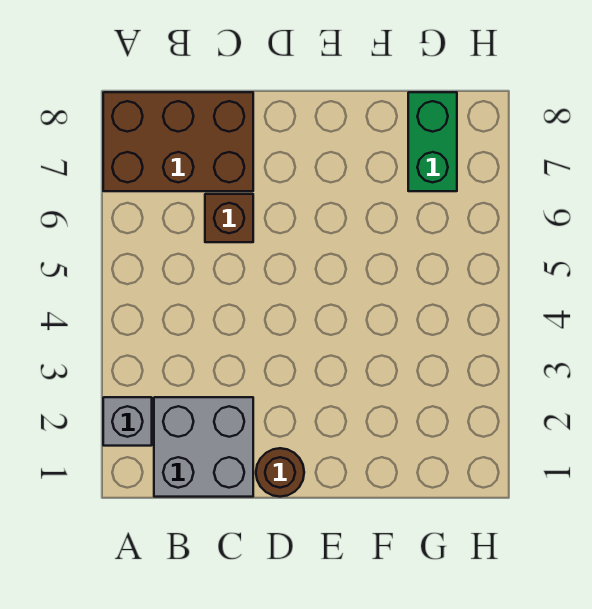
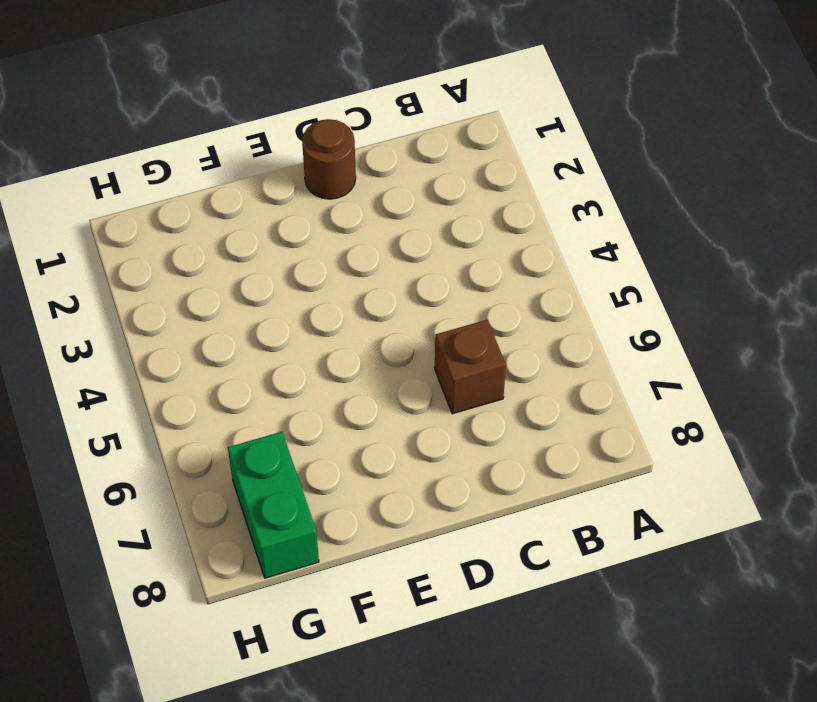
none -> grey brick A2 level 1
none -> brown brick A7:C8 level 1

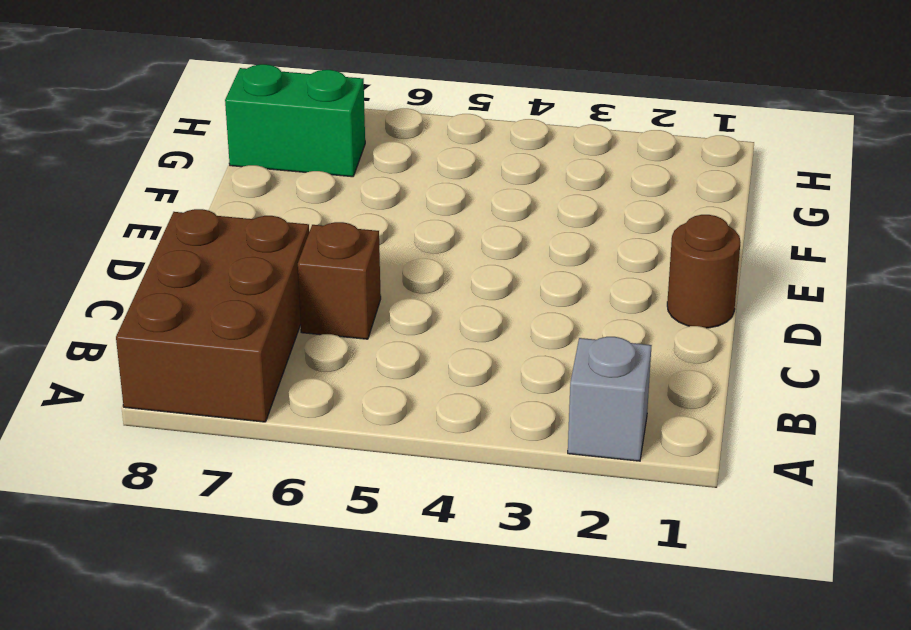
none -> grey brick B1:C2 level 1

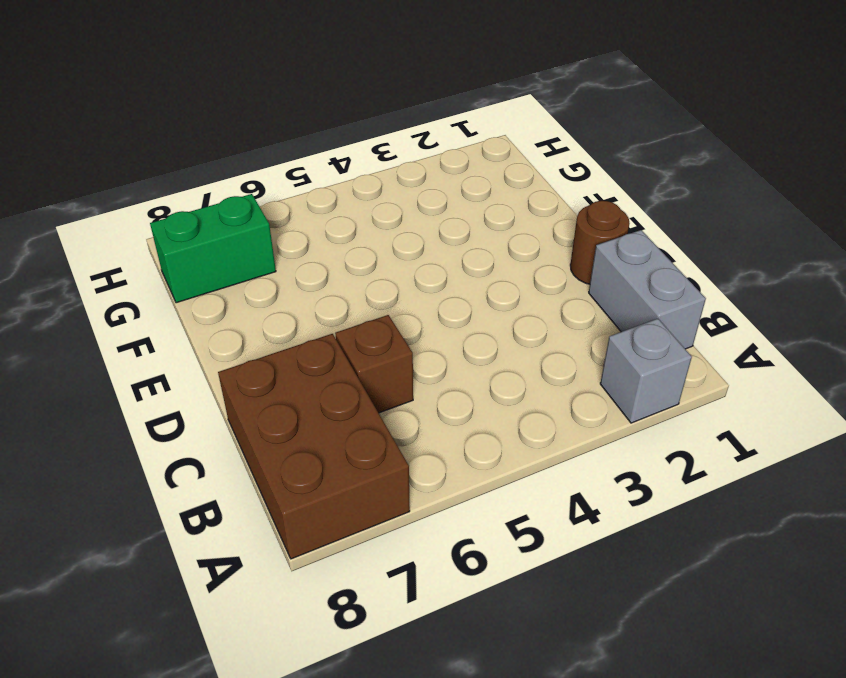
grey brick B1:C1 level 1 -> grey brick B1:C2 level 1

